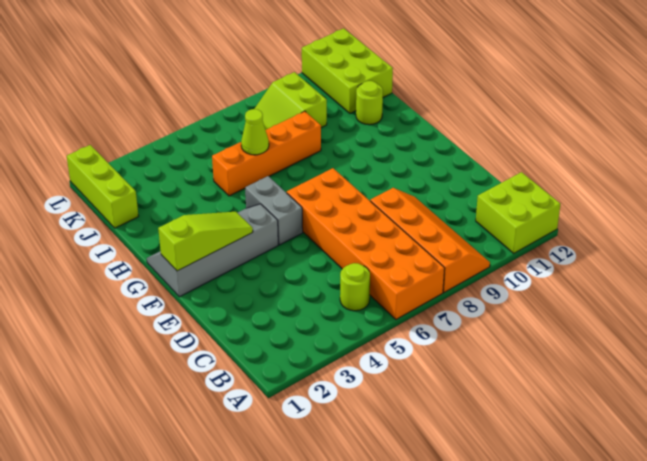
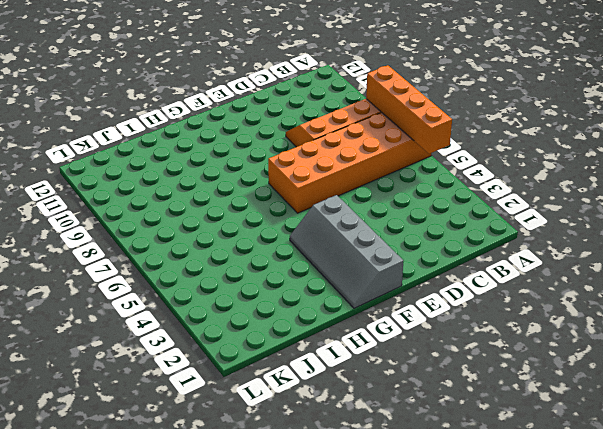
orange brick A5:A8 level 2 -> orange brick I5:I8 level 1
none -> lime brick A11:B12 level 1
none -> lime round brick B5 level 1
none -> grey brick F5:G5 level 1

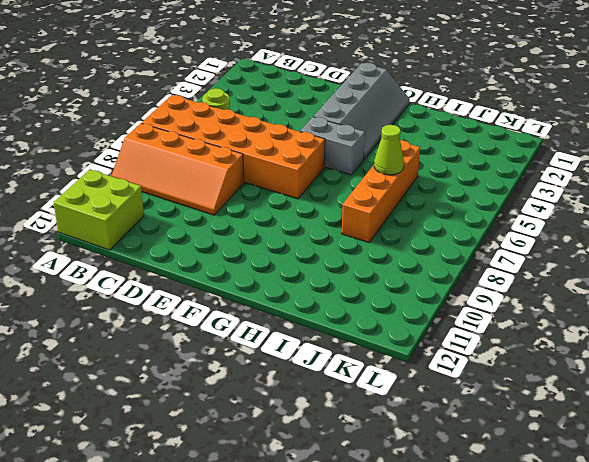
none -> lime round brick I11 level 1
none -> lime brick J1:L1 level 1
none -> lime slope J8:K9 level 1 top 9

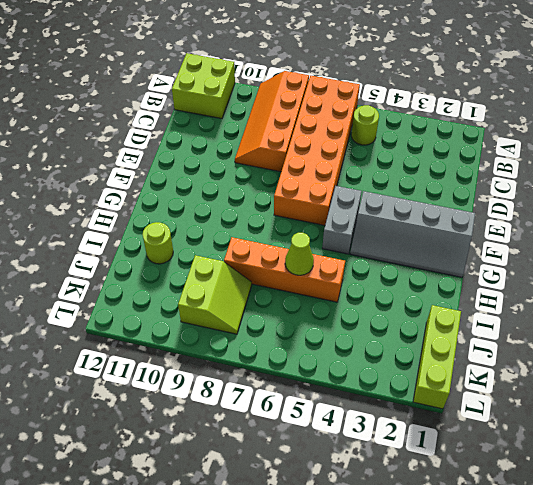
none -> lime brick J11:L12 level 1
none -> lime slope F1:F3 level 2 top 1

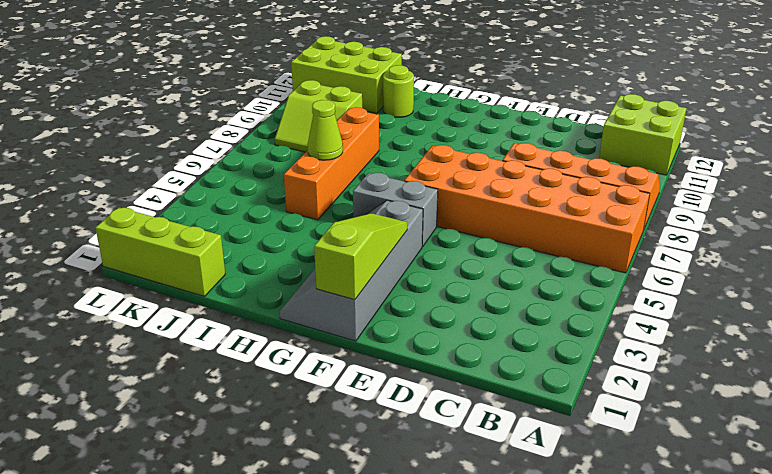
none -> lime round brick B5 level 1

